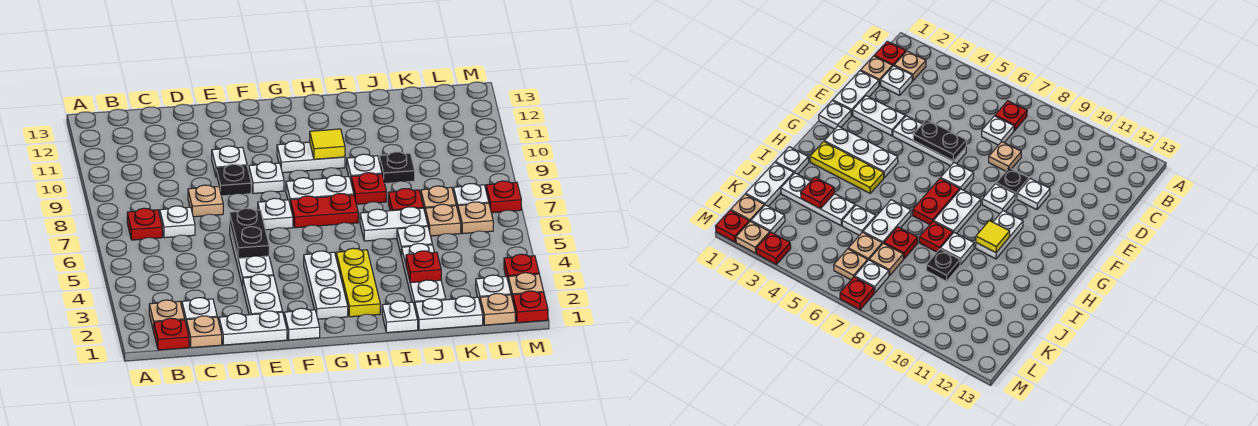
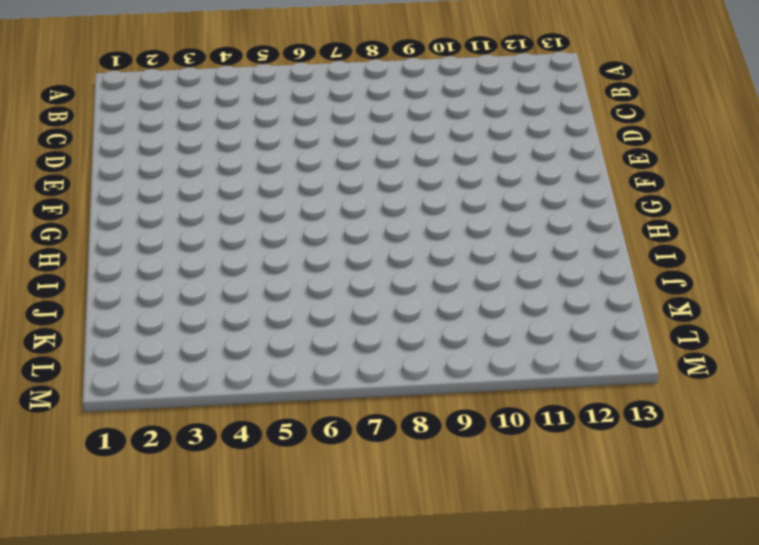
none -> red plate B1 level 1
none -> tan plate B2 level 1
none -> red plate B7 level 1
none -> tan plate C1 level 1

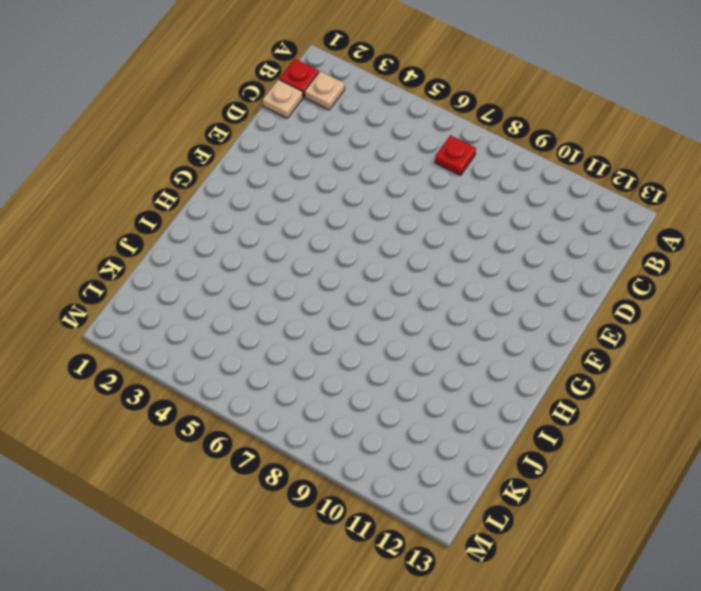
none -> white plate C2 level 1
none -> white plate C7 level 1
none -> white plate D1:E1 level 1
none -> tan plate D8 level 1

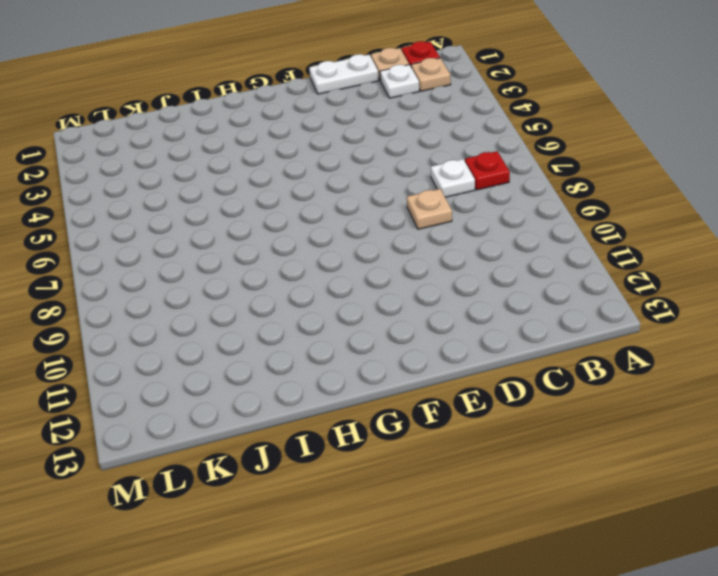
none -> white plate E2:E3 level 1
none -> white plate E4:E6 level 1
none -> black plate E9 level 1
none -> white plate E10 level 1

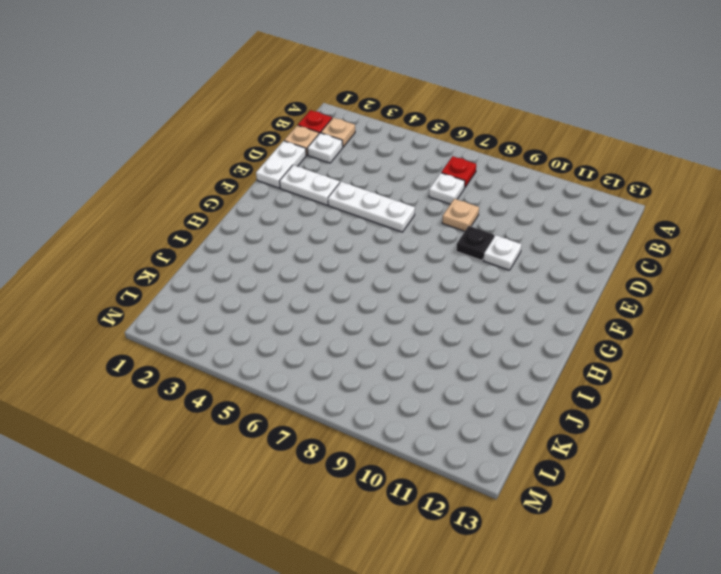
none -> white plate F1 level 1
none -> white plate F7 level 1
none -> white plate F9 level 1
none -> white plate G2:G4 level 1

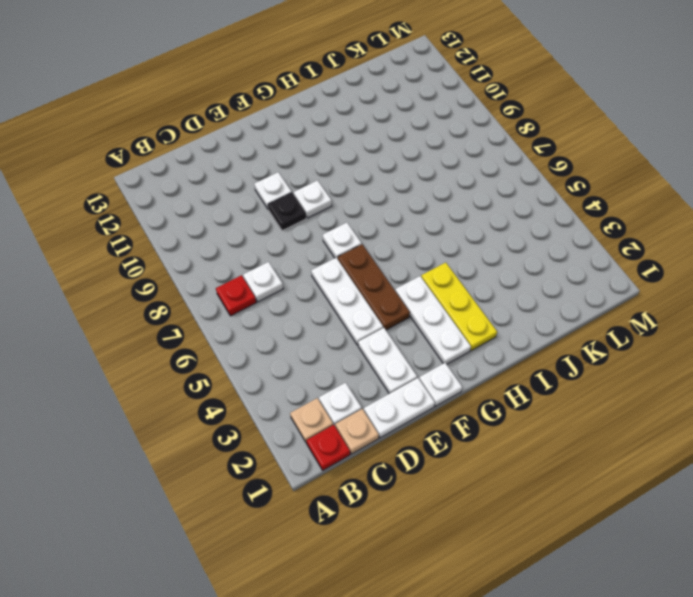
brown plate F4:F6 level 1 -> none
none -> tan plate D8 level 1
none -> red plate G7:H7 level 1
none -> white plate G8:H8 level 1
none -> white plate G10:H10 level 1

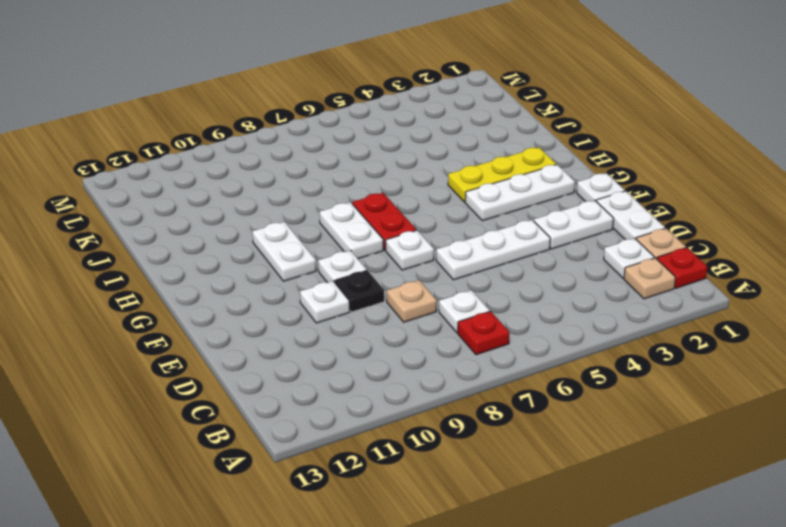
none -> white plate I1 level 1
none -> white plate I6:J6 level 1
none -> red plate I8 level 1
none -> white plate I9 level 1

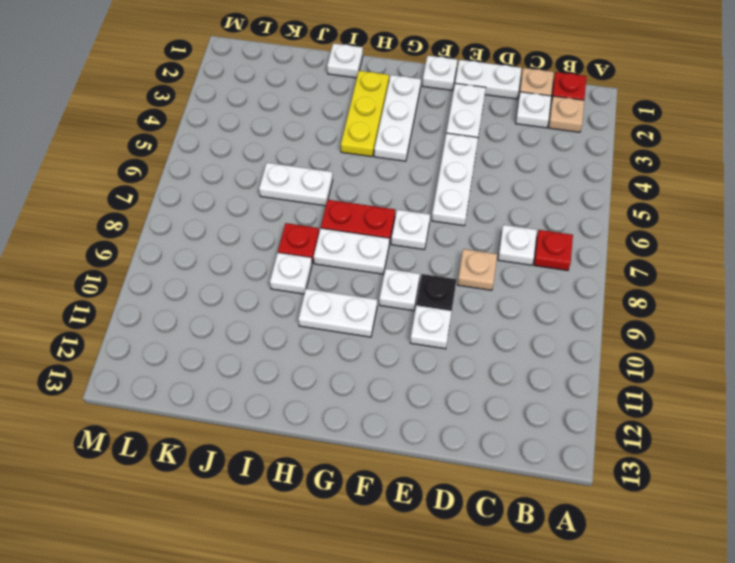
none -> white plate J1:K1 level 1
none -> white plate J2:J4 level 1
none -> white plate J5 level 1
none -> red plate J7 level 1

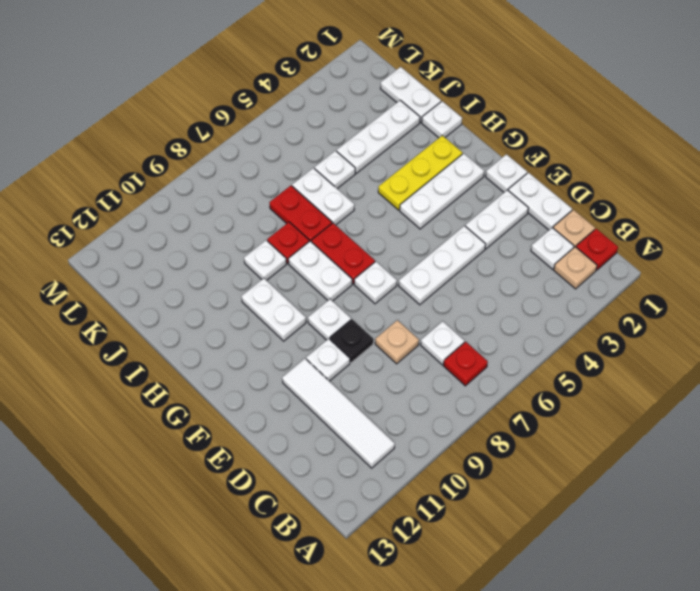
white tile B11:E11 level 1 -> none
red plate I7:J7 level 1 -> red plate J7 level 1
none -> black plate J9 level 1
none -> tan plate K6 level 1
none -> tan plate K7 level 1
none -> tan plate L1 level 1

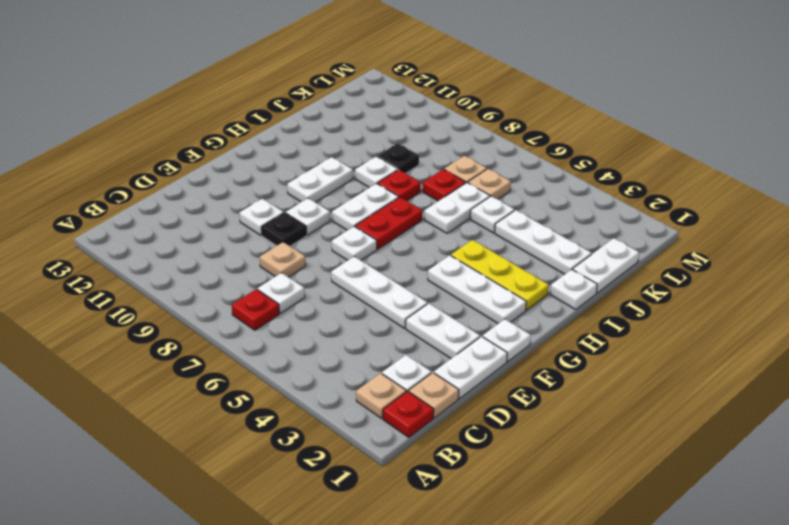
none -> tan plate L1 level 1
none -> white plate L2 level 1
none -> tan plate L6 level 1
none -> white plate L7 level 1

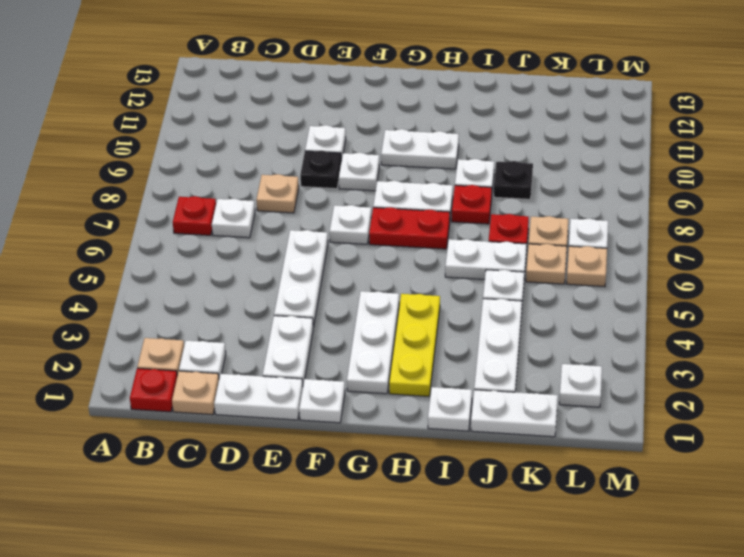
none -> tan plate L1 level 1
none -> red plate M1 level 1
none -> tan plate M2 level 1
none -> red plate M3 level 1

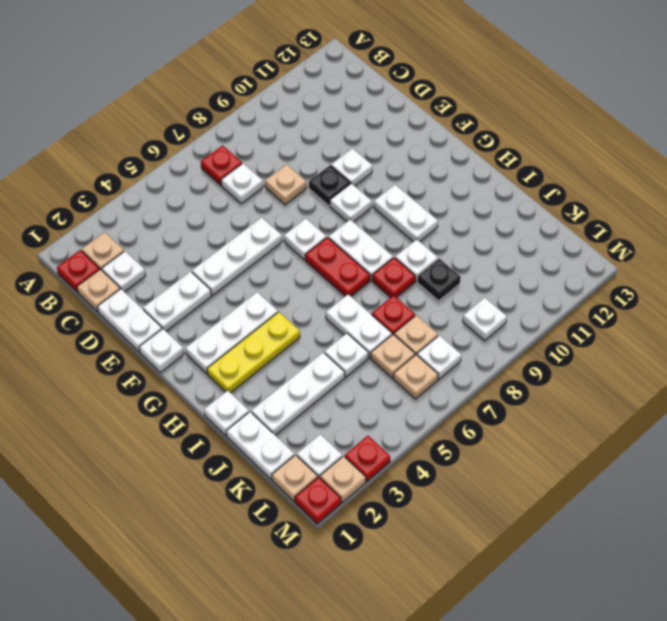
white plate L9 level 1 -> none
none -> red plate M7 level 1
none -> black plate E5:E6 level 2
none -> yellow tile H10 level 2
none -> red plate J3 level 2

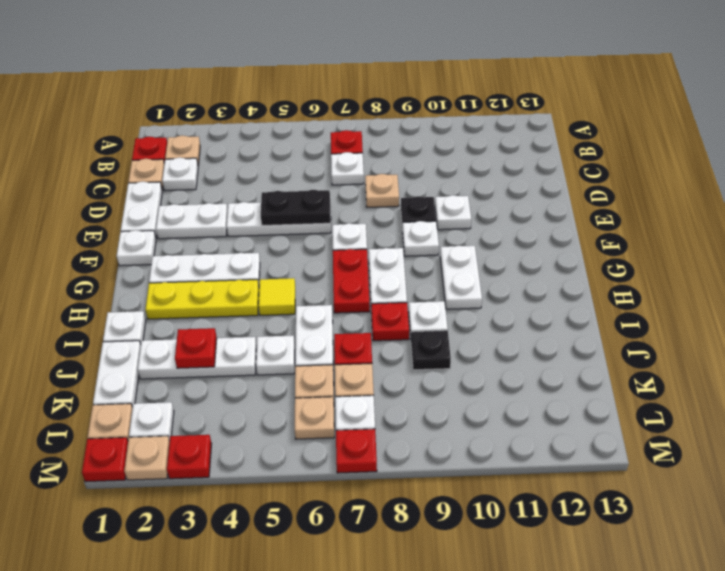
yellow tile H5 level 1 -> yellow tile H10 level 2

